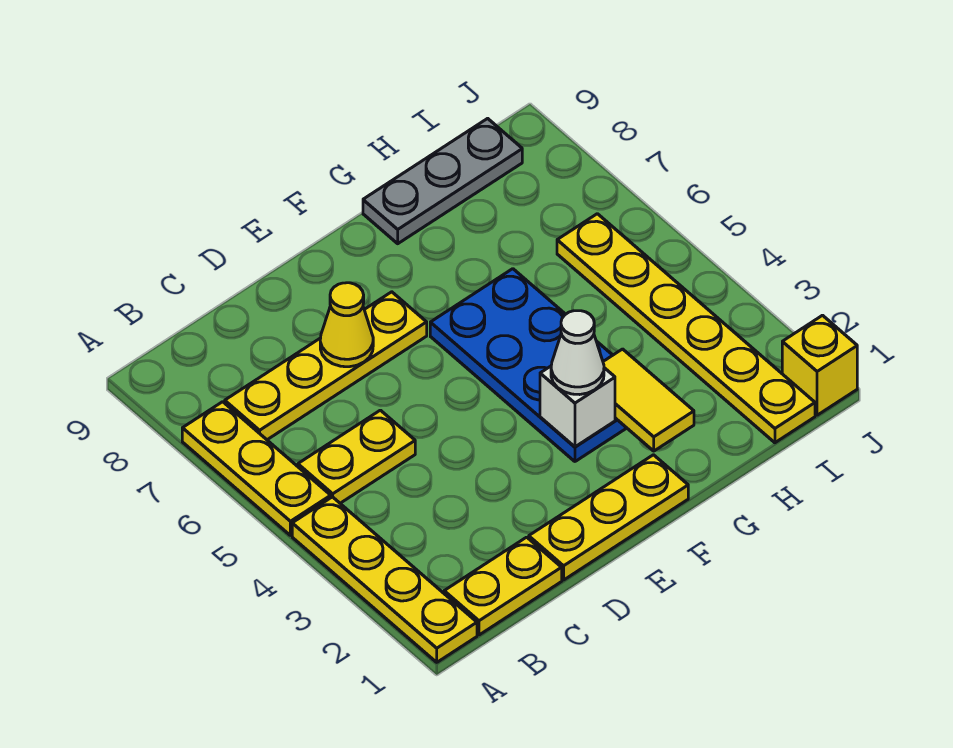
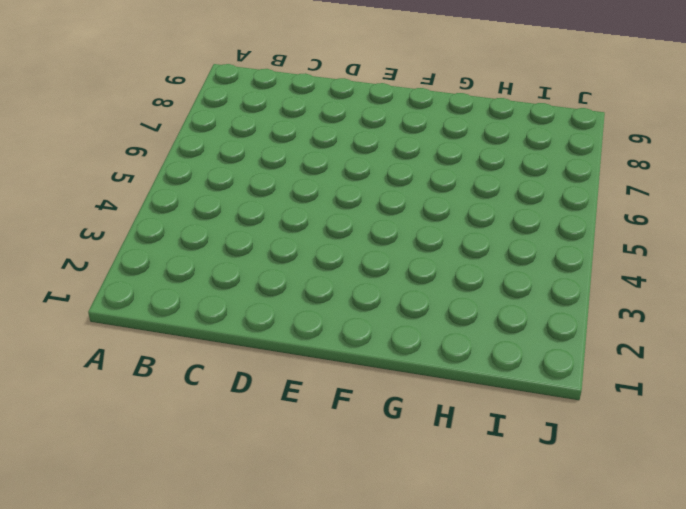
none -> yellow plate A1:A4 level 1
none -> yellow plate A5:A7 level 1
none -> yellow plate B1:C1 level 1

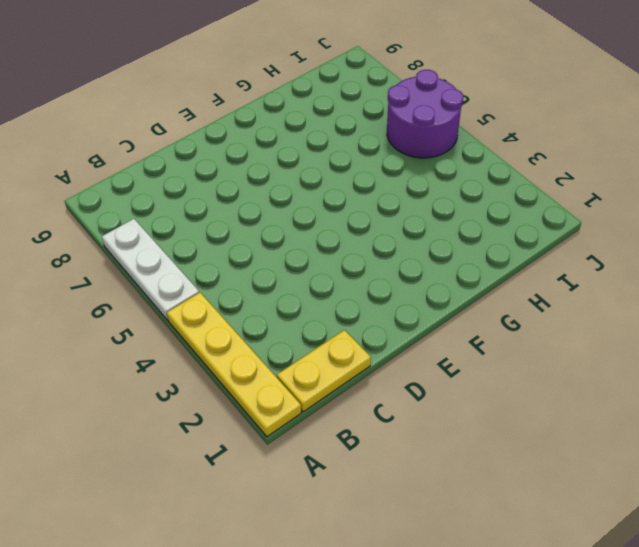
white plate A5:A7 level 1 -> yellow plate A5:A7 level 1
purple round brick I5:J6 level 1 -> yellow plate I1:I6 level 1
none -> yellow plate B5:C5 level 1
none -> yellow plate B7:E7 level 1
none -> yellow plate D1:F1 level 1

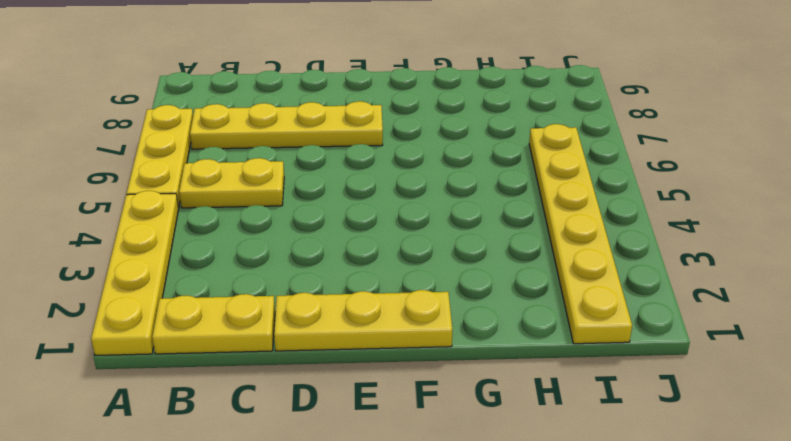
none -> blue plate F3:G6 level 1
none -> grey plate G9:I9 level 1
none -> yellow brick J1 level 1

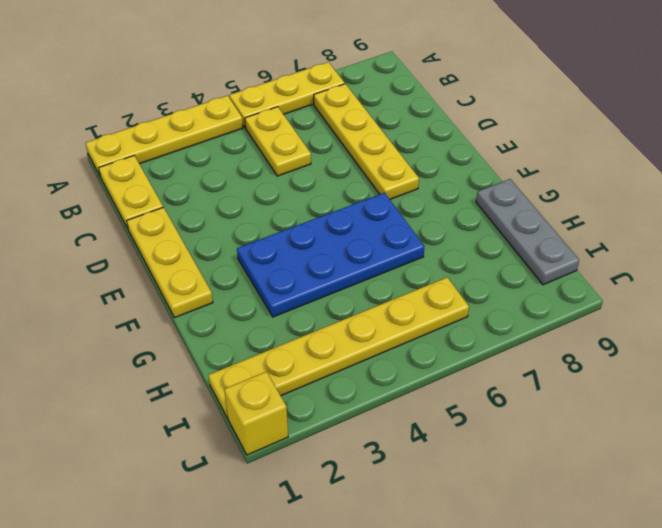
none -> yellow cone D7 level 2
none -> white brick F3 level 2
none -> yellow tile G2:G3 level 2

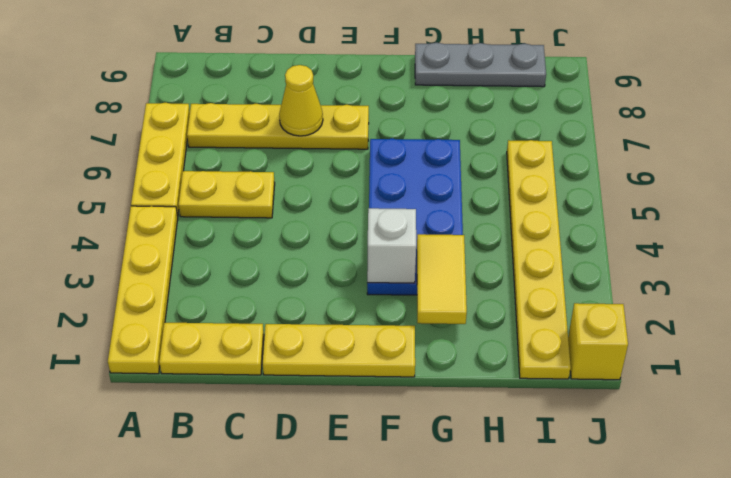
none -> white cone F3 level 3

